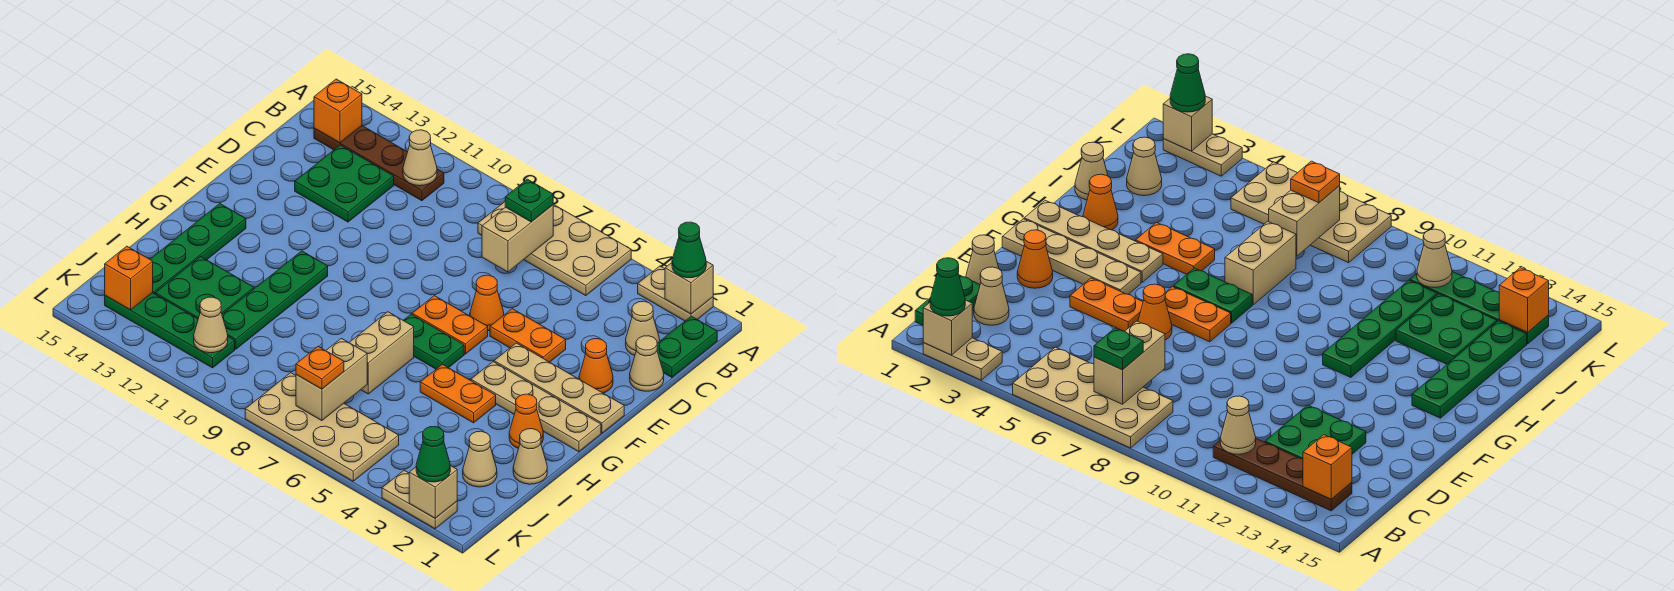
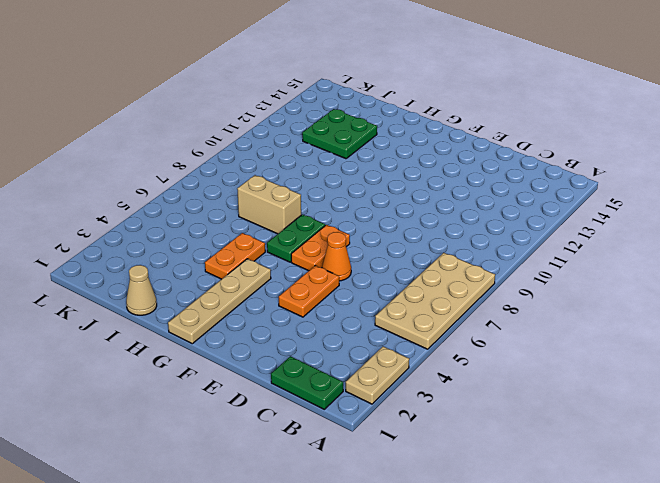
none -> brown plate B11:B14 level 1
none -> tan cone C2 level 1
none -> green plate C12:D13 level 1
none -> tan cone D1 level 1

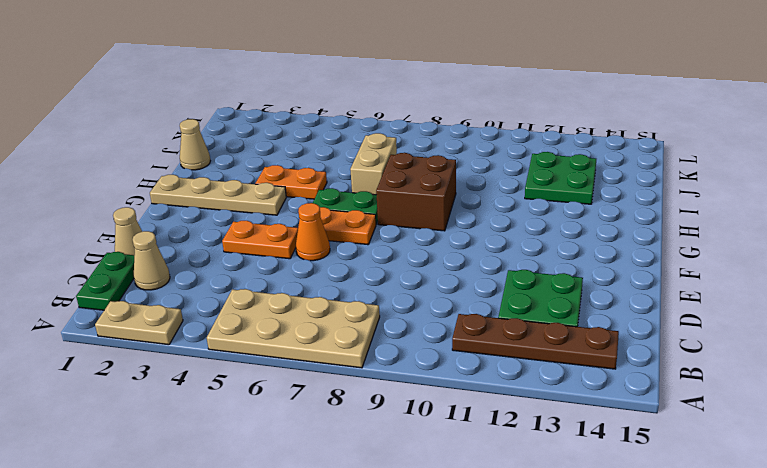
brown brick G8:H9 level 1 -> none
none -> orange cone E2 level 1
none -> tan plate F1:F4 level 1
none -> green plate G11:J11 level 1
none -> green plate G14:J14 level 1

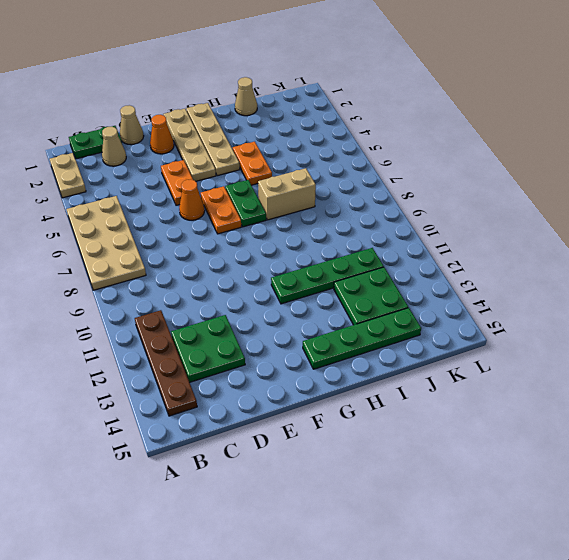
none -> orange cone H2 level 1
none -> tan cone J2 level 1
none -> tan plate K5:L8 level 1
none -> green plate K11:K14 level 1

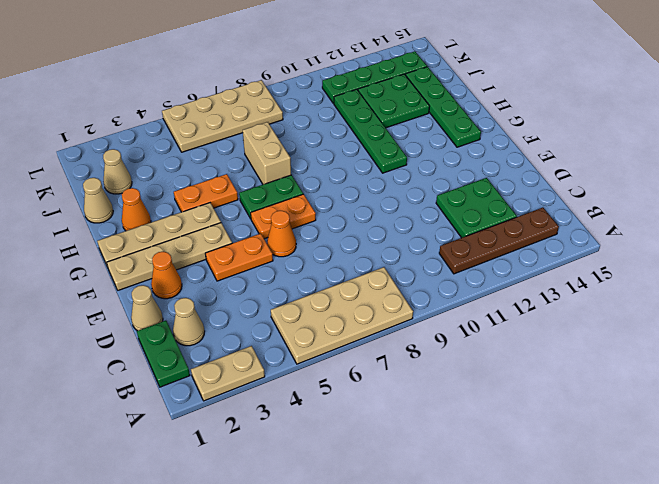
none -> tan plate L2:L3 level 1
none -> tan brick A2 level 2
none -> tan brick B7:C7 level 2
none -> tan cone B11 level 2

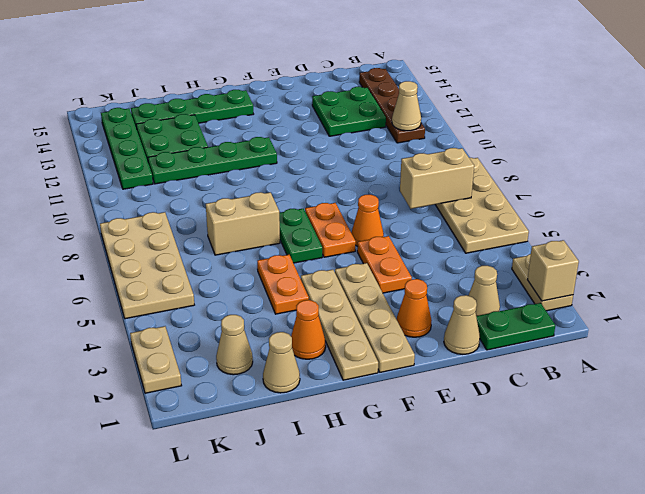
none -> orange brick B14 level 2
none -> tan brick J7:K7 level 2
none -> tan cone K11 level 2
none -> orange brick K14 level 2

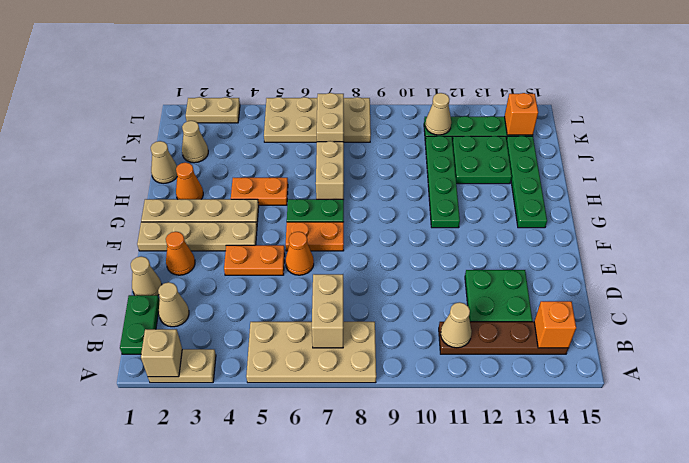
none -> tan brick L2 level 2
none -> green cone A2 level 3
none -> green plate B7 level 3
none -> orange plate K7 level 3

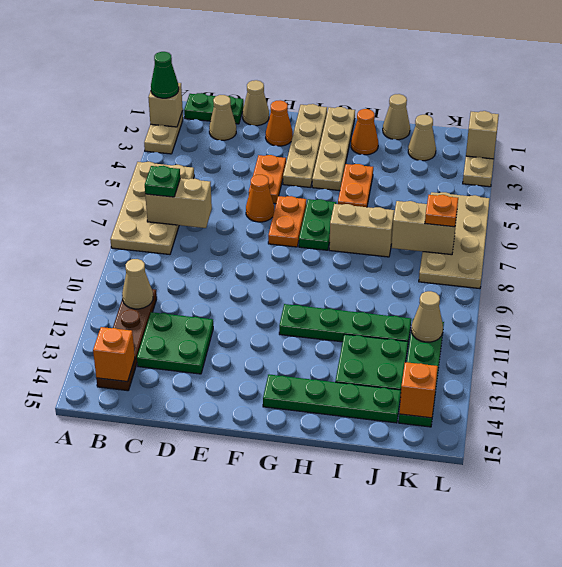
none -> green cone L2 level 3

